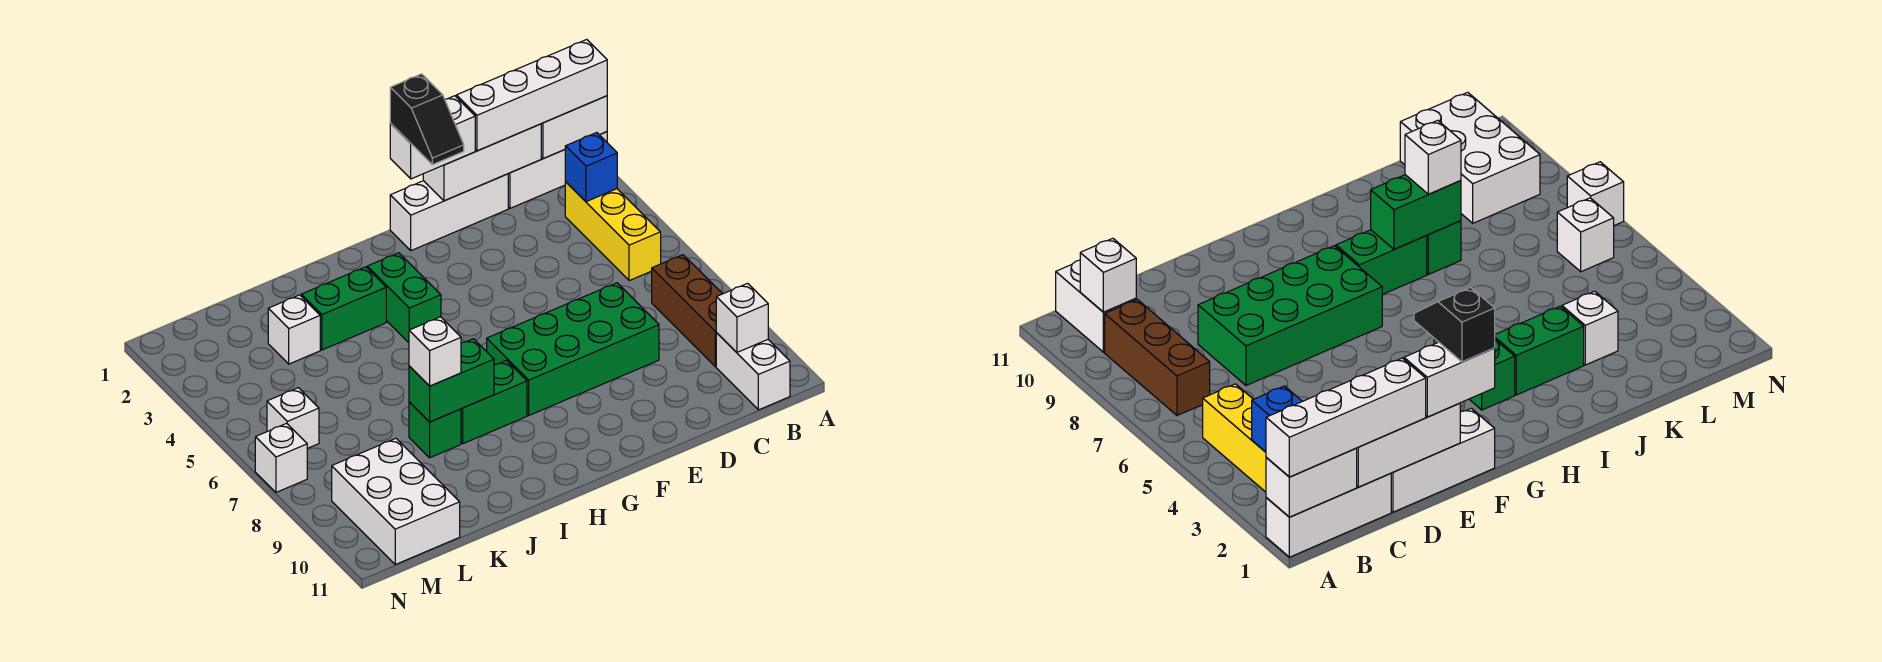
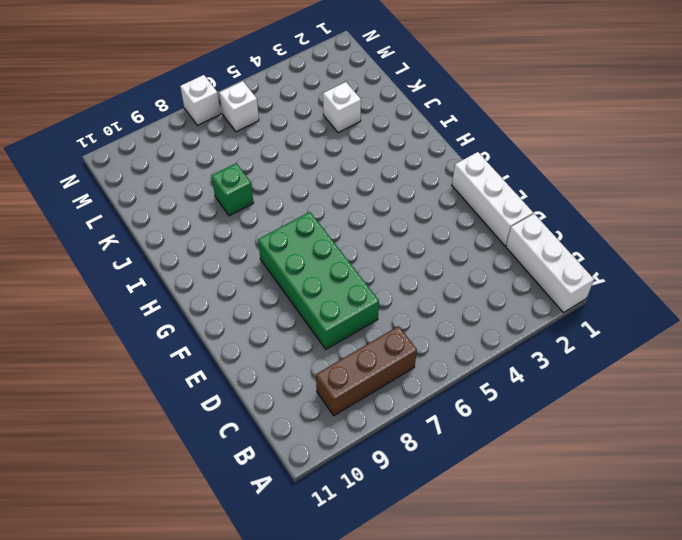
none -> yellow brick B3:B5 level 1
none -> white brick B10:B11 level 1
none -> green brick H3:H4 level 1

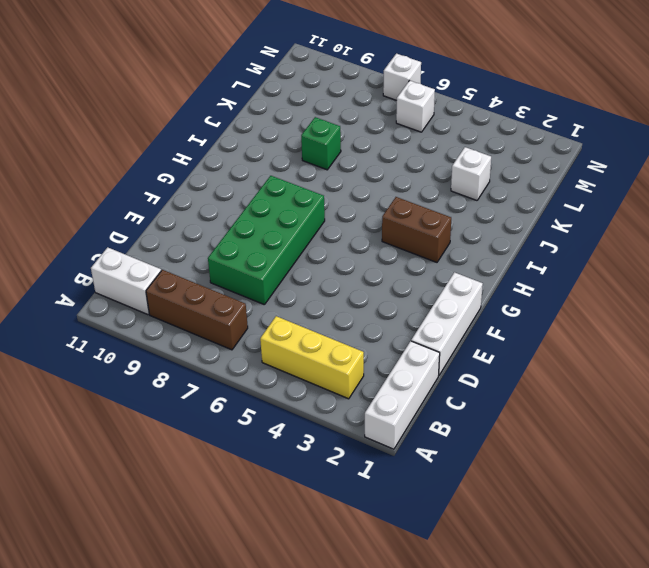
brown brick H3:H4 level 1 -> green brick H3:H4 level 1
none -> green brick H8:I8 level 1
none -> green brick I3:J3 level 1
none -> white brick L9:M11 level 1

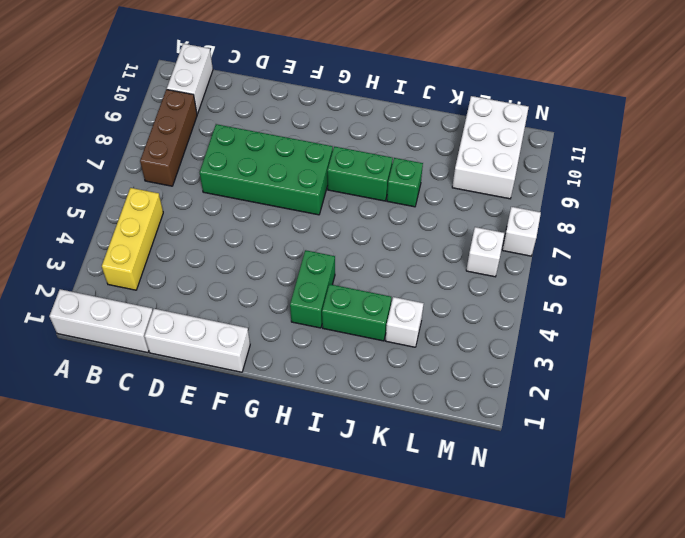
none -> white brick A1:B1 level 2
none -> blue brick B3 level 2
none -> white brick B10 level 2

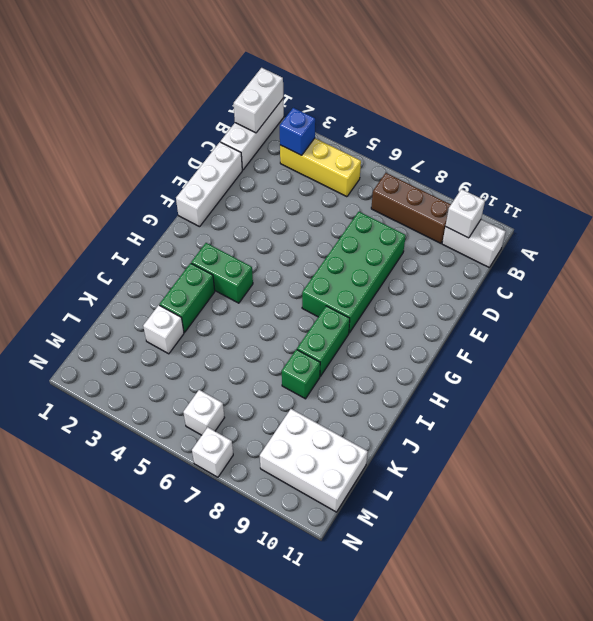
none -> white brick C1:E1 level 2
none -> green brick I8:J8 level 2
none -> white brick A1:D1 level 3

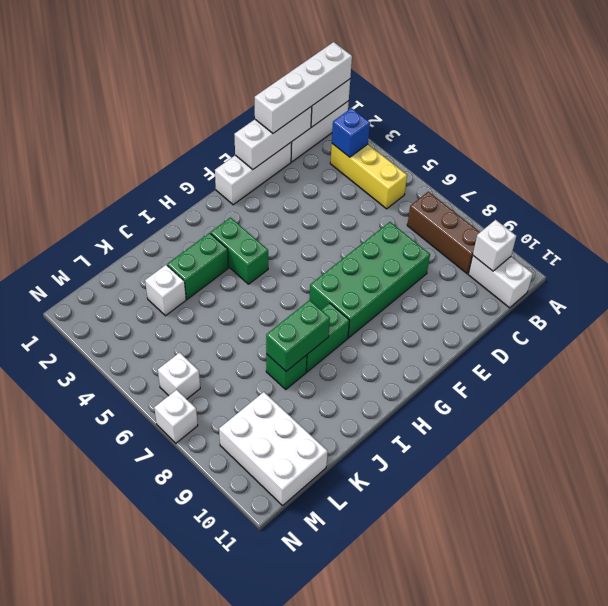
none -> white brick E1:F1 level 3
none -> white brick J8 level 3
none -> black slope F1:F2 level 4 top 1

